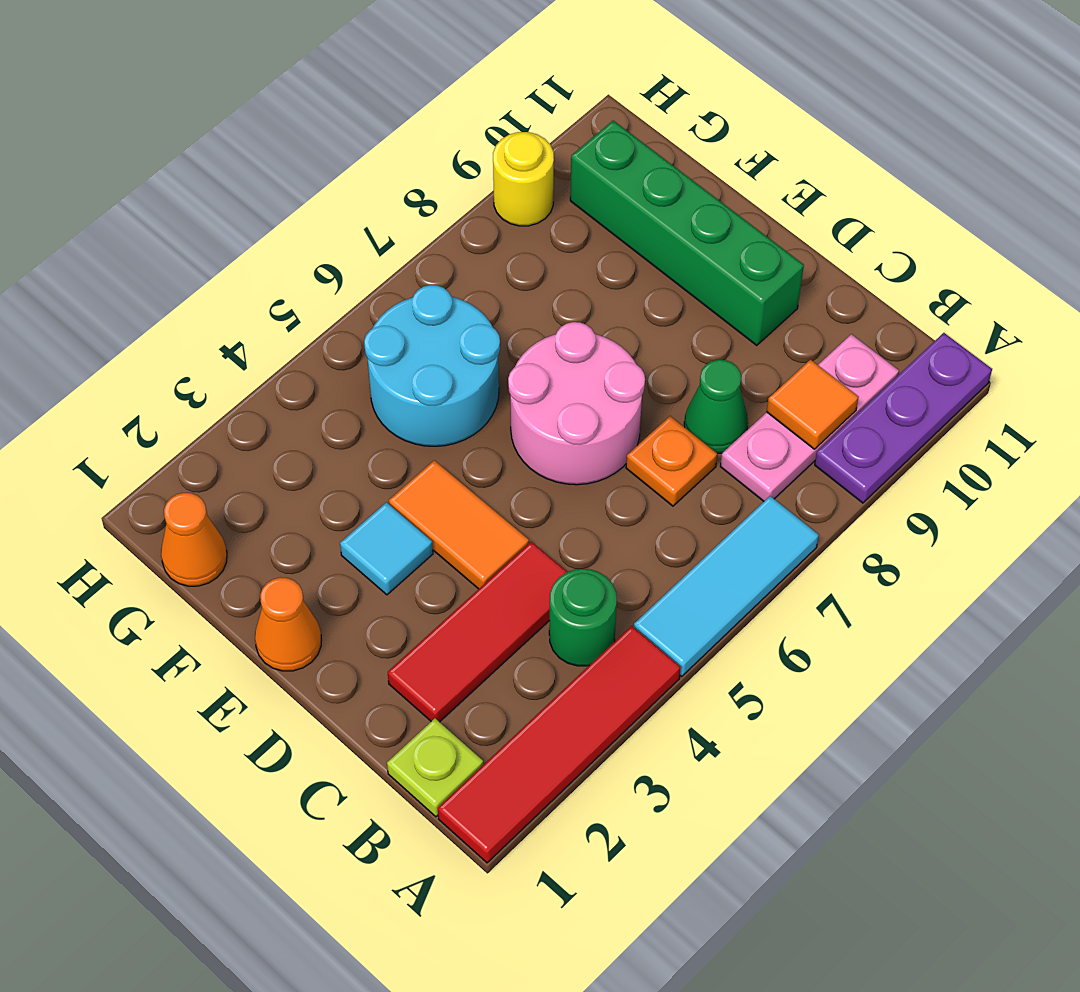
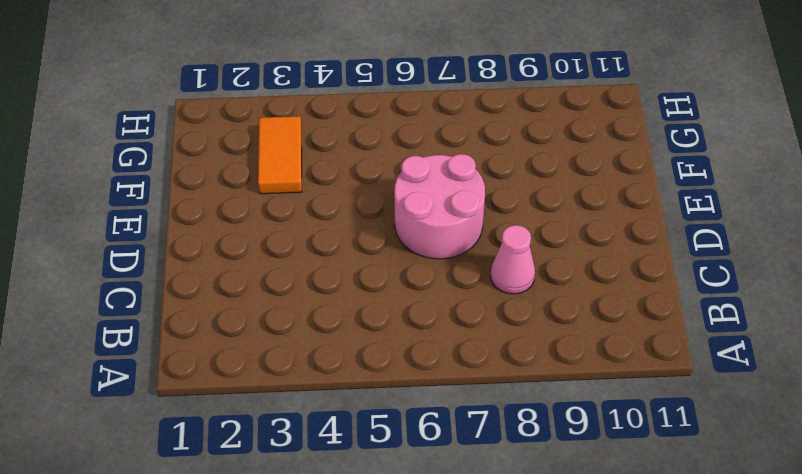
pink cone C8 level 1 -> green cone C8 level 1
orange tile F3:G3 level 1 -> orange tile D4:E4 level 1
none -> red tile A1:A4 level 1
none -> cyan tile A5:A7 level 1
none -> purple plate A9:A11 level 1

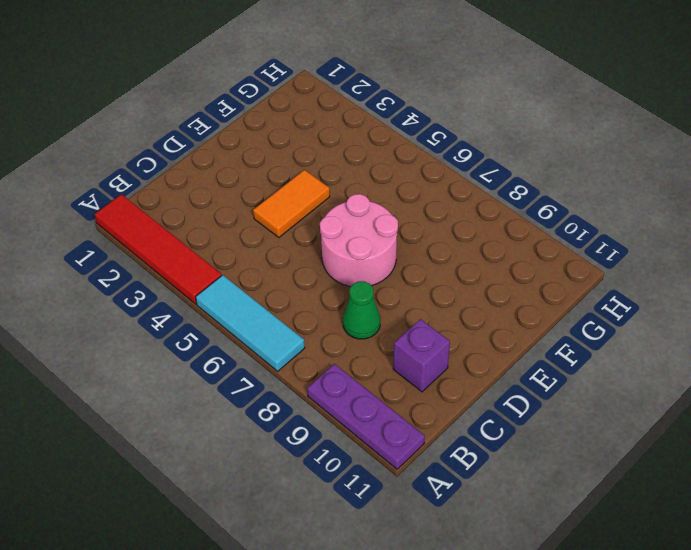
purple brick C10 level 1 -> none
none -> lime plate B1 level 1
none -> green round brick B4 level 1
none -> pink plate B8:B10 level 1

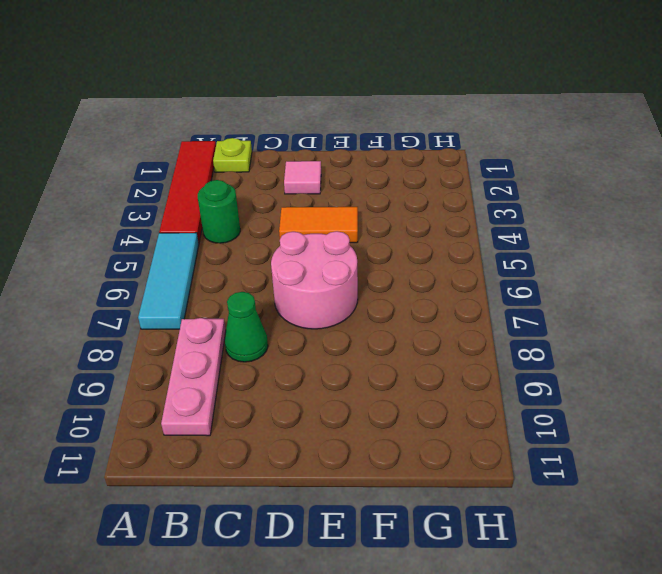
pink tile D2 level 1 -> none
none -> purple plate A9:A11 level 1
none -> red tile C2:C4 level 1
none -> orange plate C7 level 1

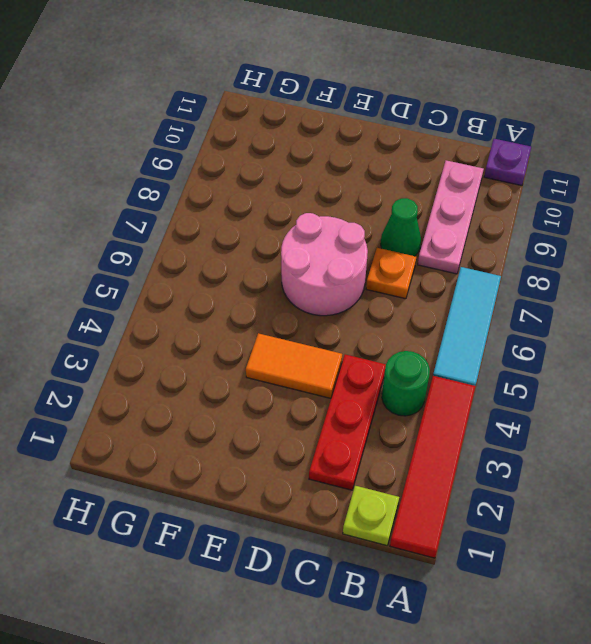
purple plate A11 level 1 -> purple plate A9:A11 level 1
red plate C2:C4 level 1 -> red tile C2:C4 level 1
none -> green brick D10:G10 level 1
none -> orange cone E1 level 1
none -> cyan tile E3 level 1

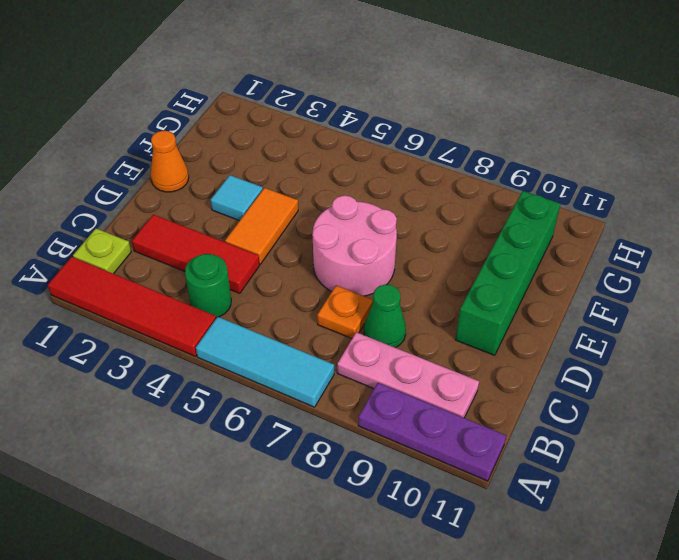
none -> cyan round brick F5:G6 level 1
none -> orange cone G1 level 1
none -> yellow round brick H9 level 1

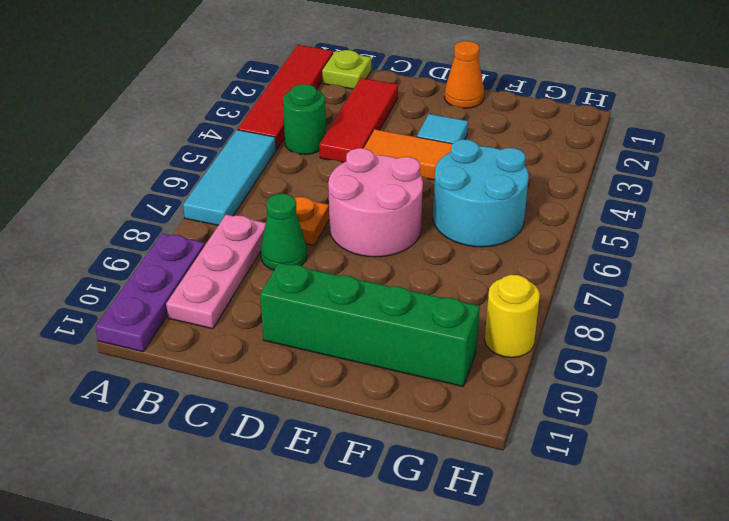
none -> orange cone G1 level 1
none -> orange tile B9 level 2

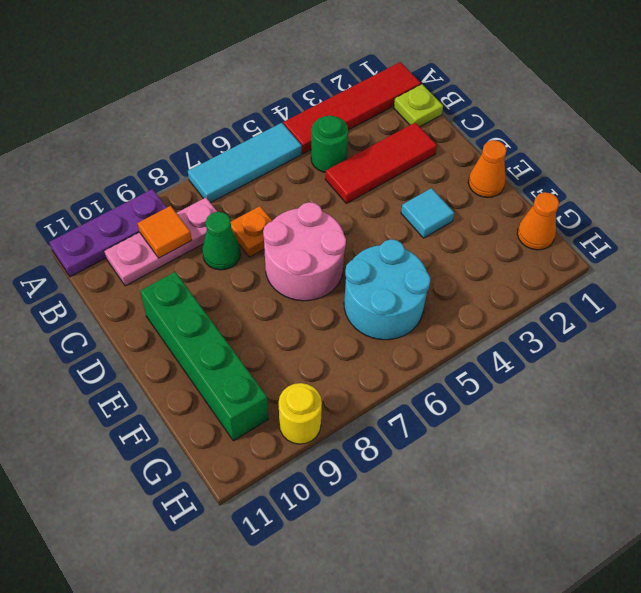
none -> orange tile D4:E4 level 1

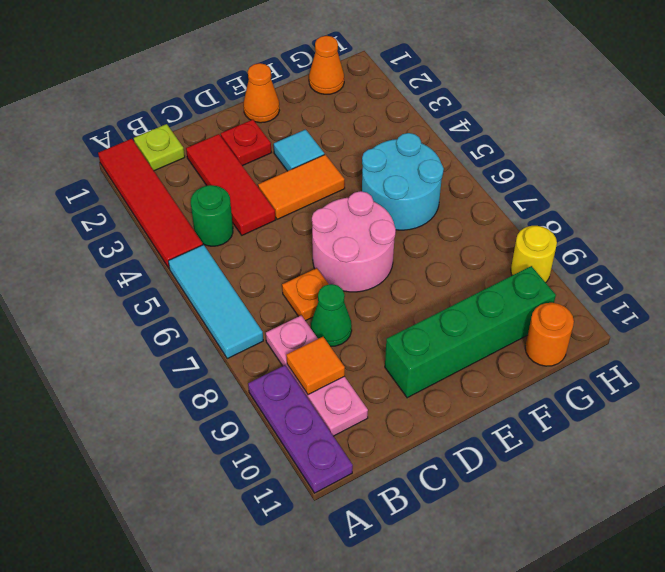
red plate D2 level 1 -> none
orange round brick G11 level 1 -> none

